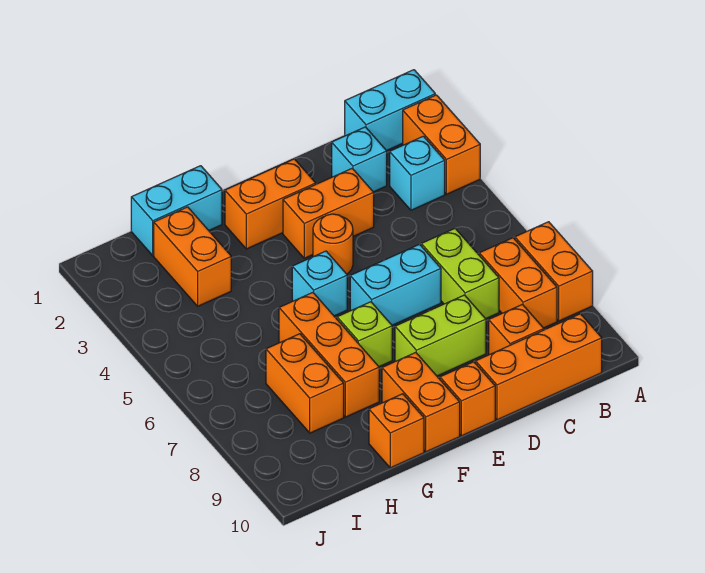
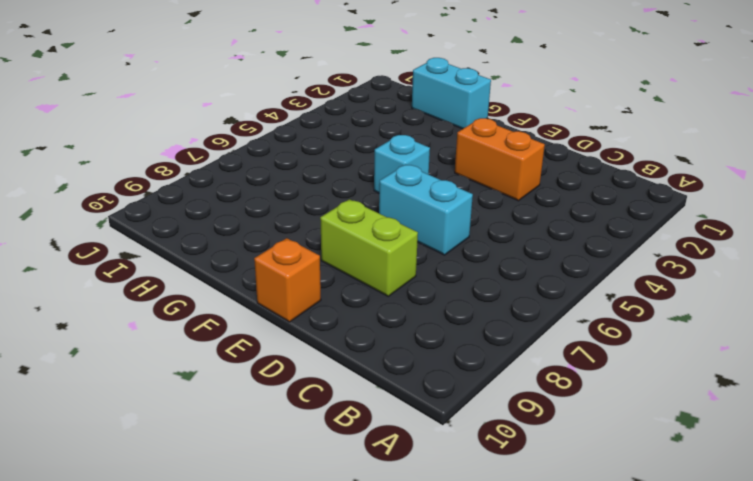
none -> cyan brick A1:B1 level 1
none -> orange brick A2:A3 level 1
none -> orange brick A7:A8 level 1

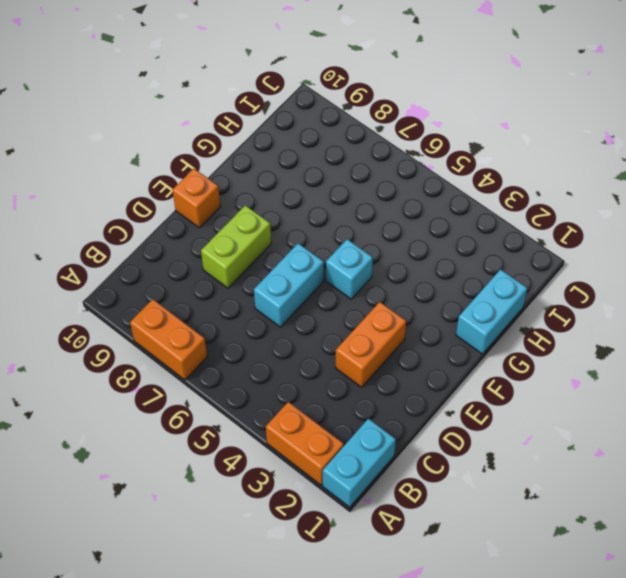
none -> cyan brick B3 level 1
none -> orange brick B7:B8 level 1
none -> orange brick B10:D10 level 1

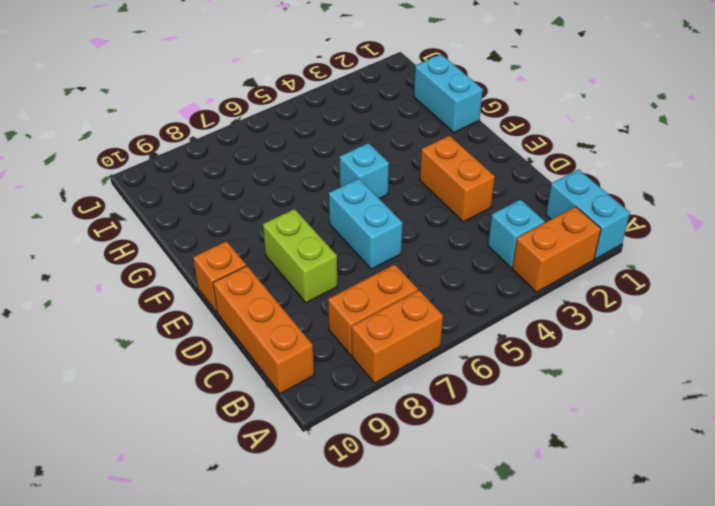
none -> cyan brick C2 level 1
none -> lime brick C6:C7 level 1
none -> orange brick C9 level 1

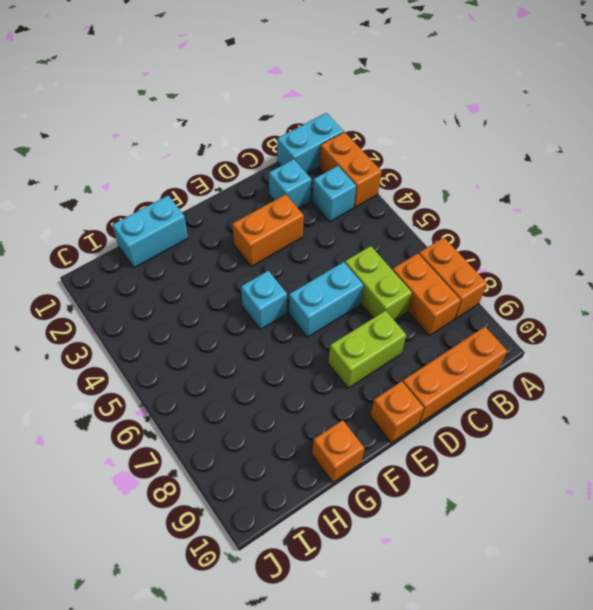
none -> orange brick C9 level 1
none -> orange brick E2:F2 level 1
none -> orange round brick E4 level 1

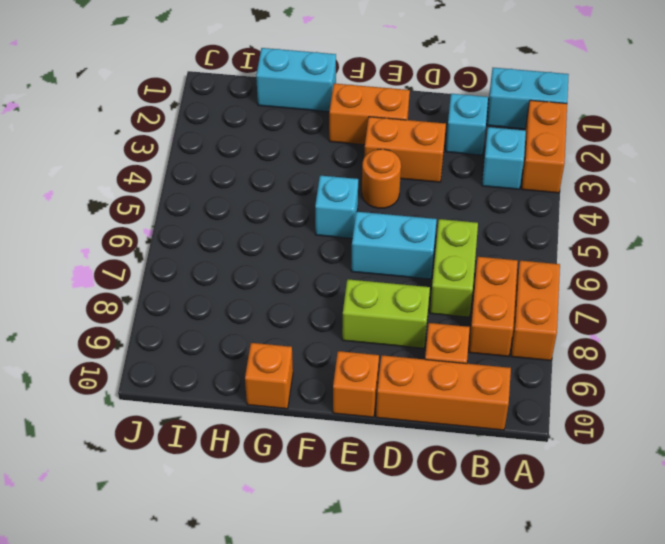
none -> lime brick F7 level 1
none -> orange brick F9:F10 level 1
none -> orange brick G6:G8 level 1

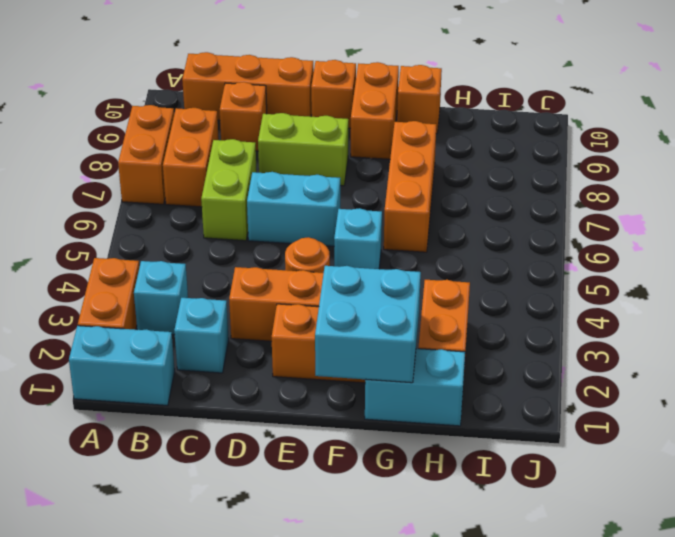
cyan brick F1:G2 level 2 -> none
none -> lime brick F7 level 1
none -> orange brick H7:H8 level 1

